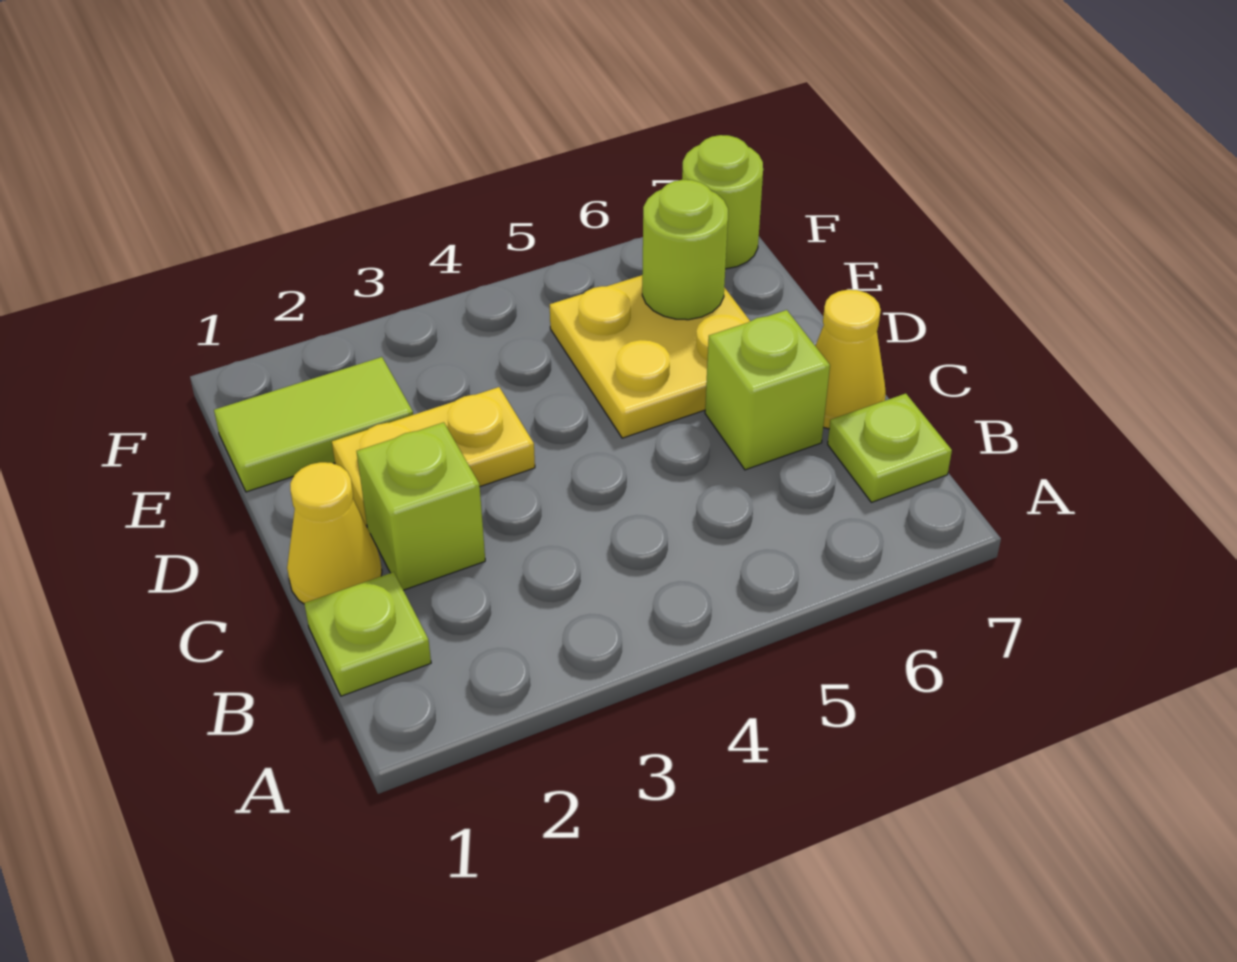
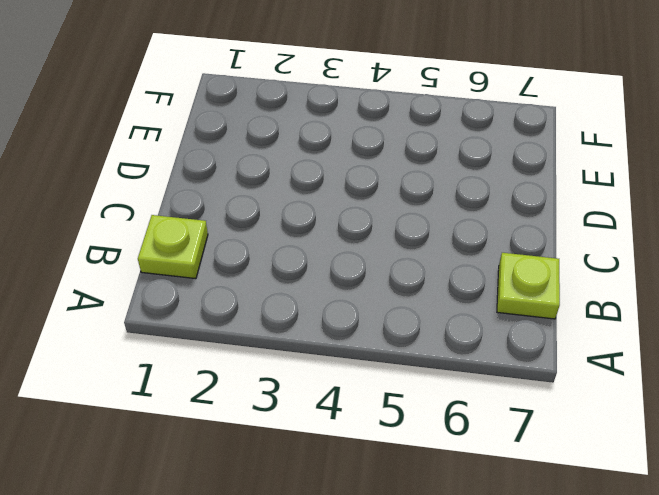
none -> yellow cone C1 level 1
none -> lime brick C2 level 1

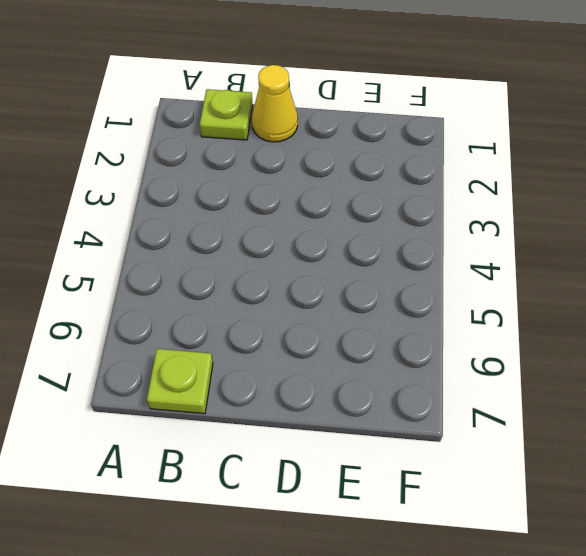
none -> lime brick C2 level 1
none -> lime brick C6 level 1

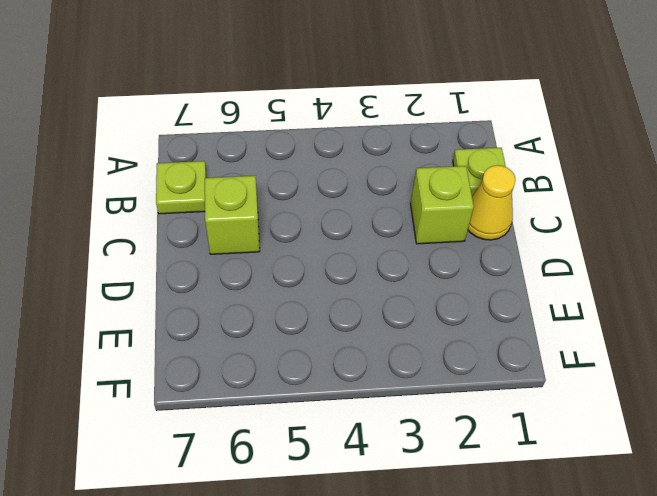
none -> yellow cone C7 level 1
none -> yellow plate D2:D3 level 1

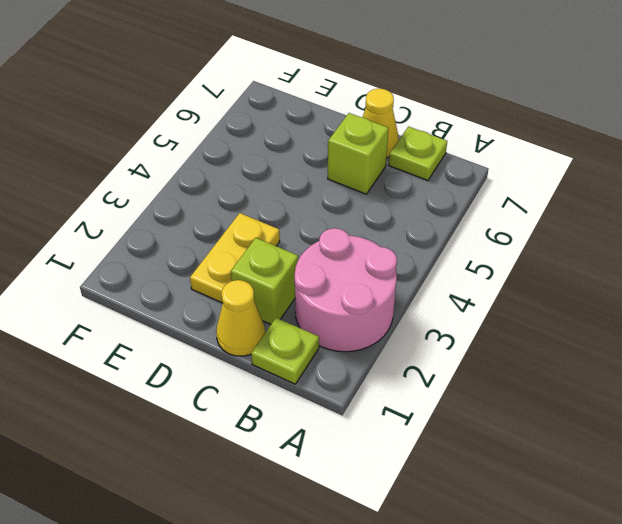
pink round brick A2:B3 level 1 -> none
none -> yellow plate D5:E6 level 1
none -> lime tile E1:E2 level 1

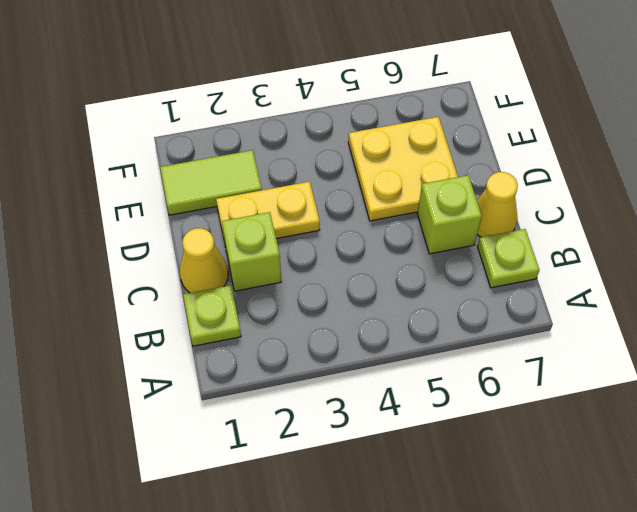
none -> lime round brick F7 level 1
none -> lime round brick E6 level 2

